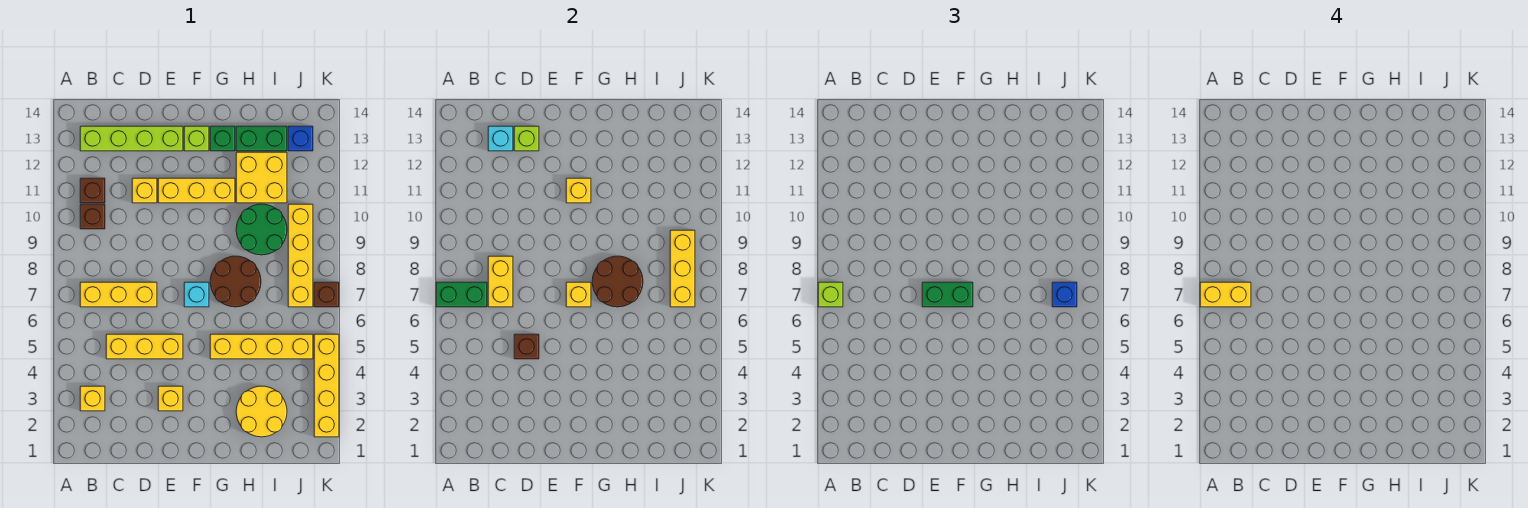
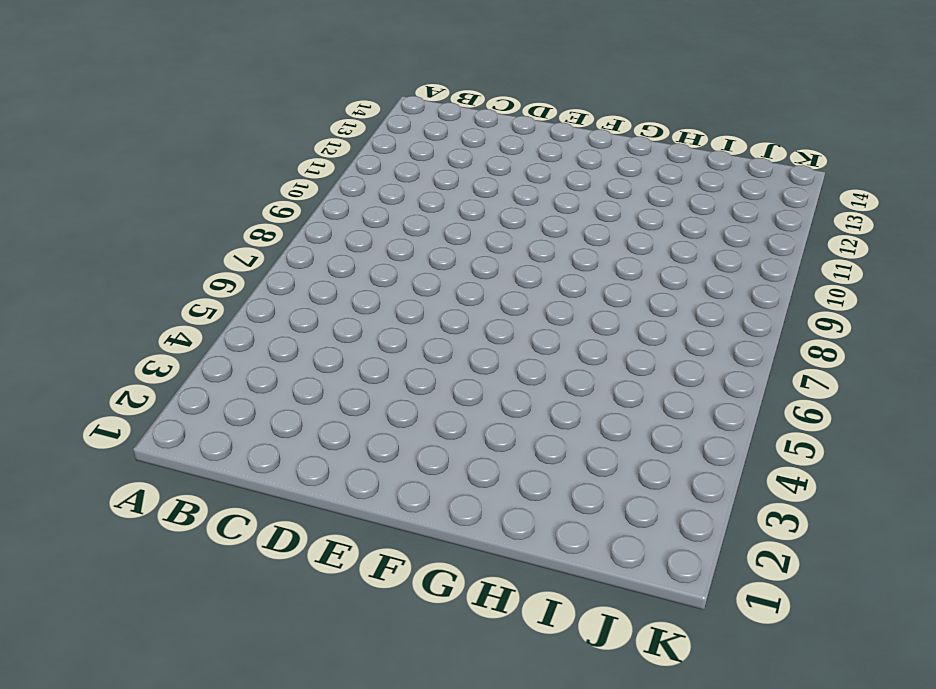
none -> yellow brick B3 level 1
none -> yellow brick B7:D7 level 1
none -> brown brick B10 level 1
none -> brown brick B11 level 1

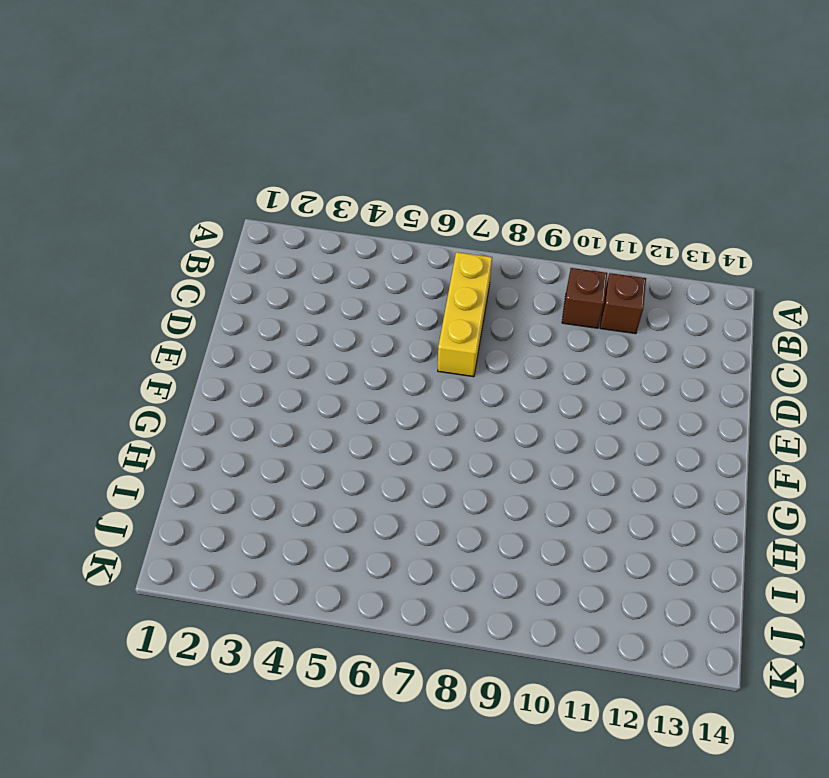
none -> yellow brick B3 level 1
none -> lime brick B13:E13 level 1
none -> yellow brick C5:E5 level 1
none -> yellow brick D11 level 1

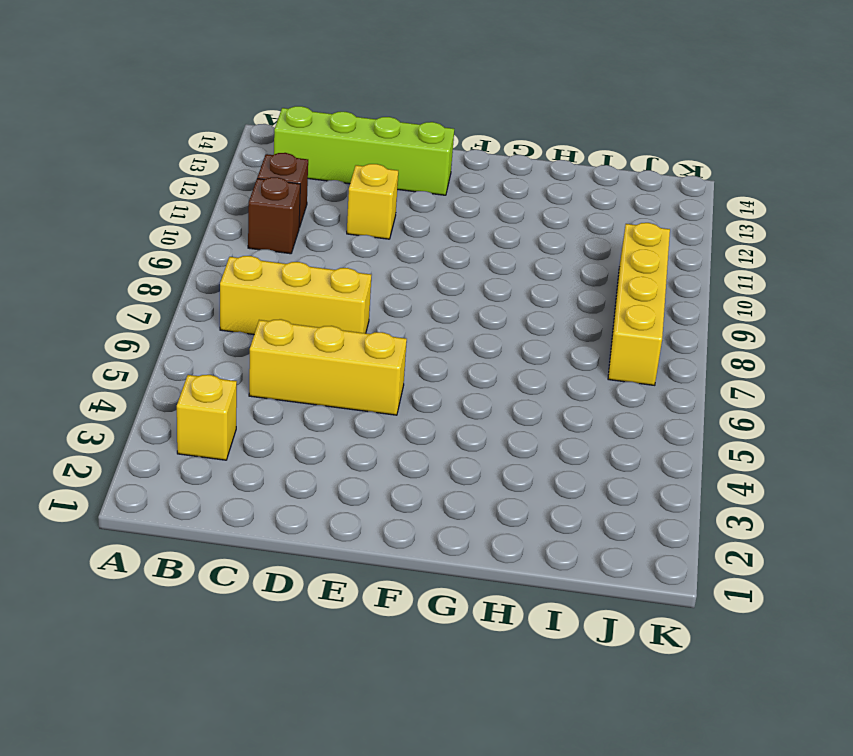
none -> yellow brick E3 level 1
none -> yellow brick E11:G11 level 1
none -> cyan brick F7 level 1
none -> lime brick F13 level 1

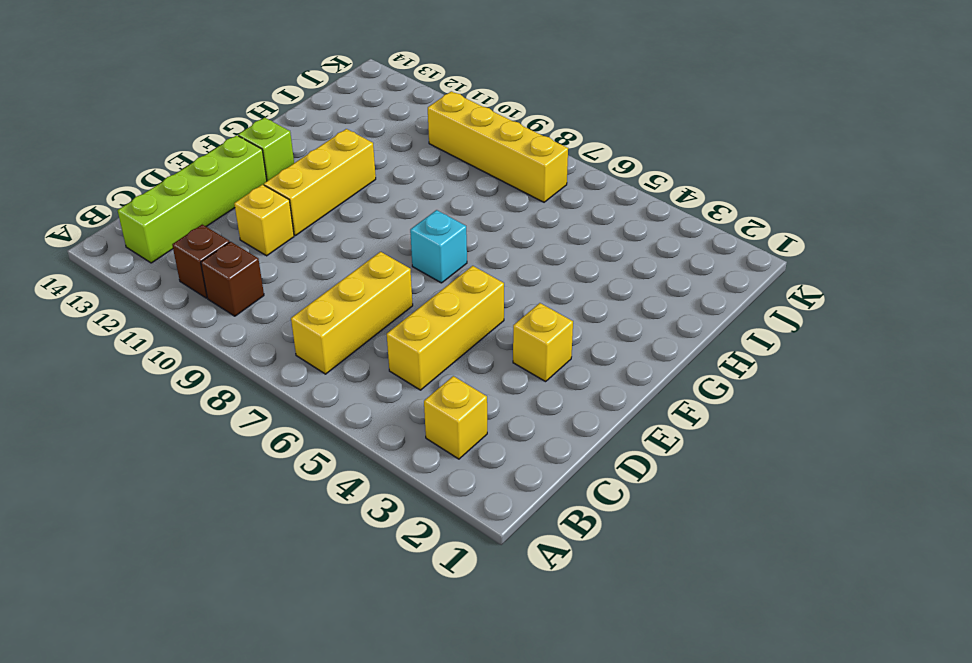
none -> yellow brick G5:J5 level 1
none -> brown round brick G7:H8 level 1
none -> green brick G13 level 1
none -> yellow round brick H2:I3 level 1

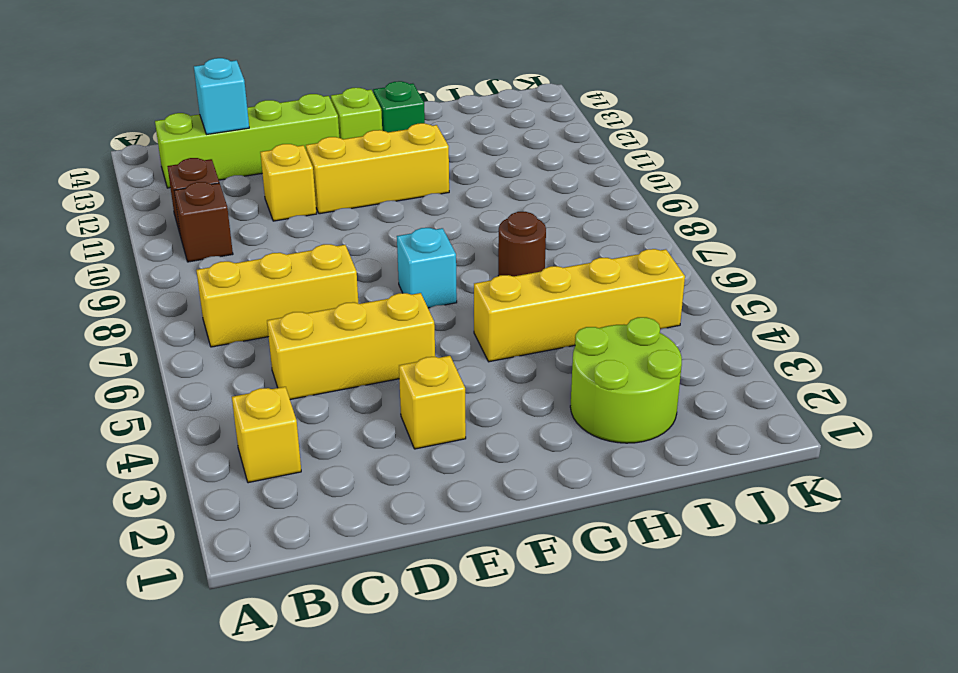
lime round brick H2:I3 level 1 -> yellow round brick H2:I3 level 1
brown round brick H7 level 1 -> brown round brick G7:H8 level 1
none -> green round brick H9:I10 level 1
none -> yellow brick H11:I12 level 1
none -> green brick H13:I13 level 1
none -> yellow brick J7:J10 level 1

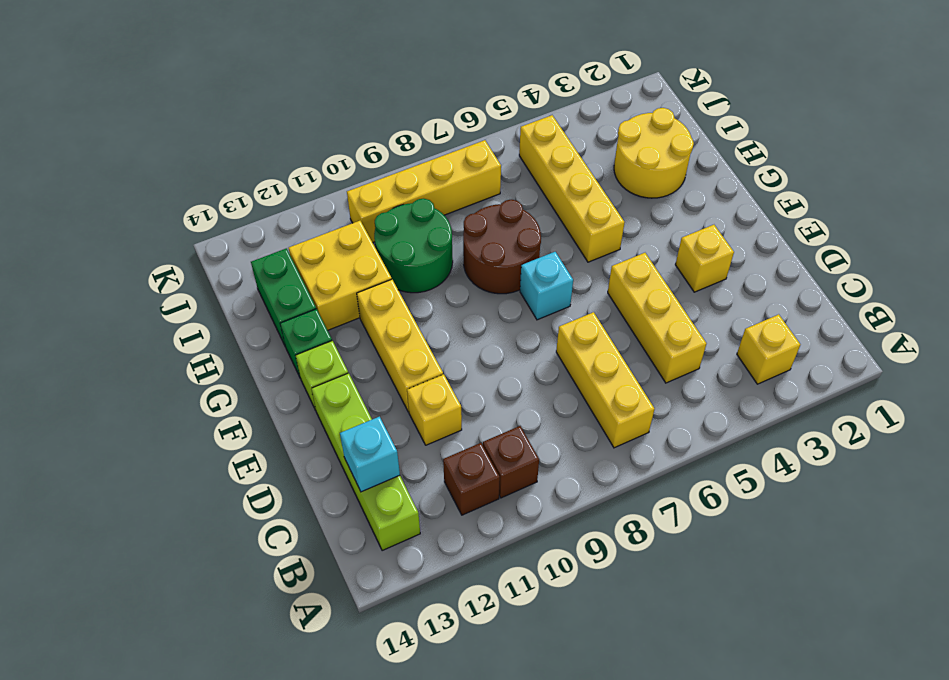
none -> blue brick J13 level 1
none -> yellow brick K2:K5 level 1
none -> brown brick K7 level 1
none -> green brick A7:B7 level 2

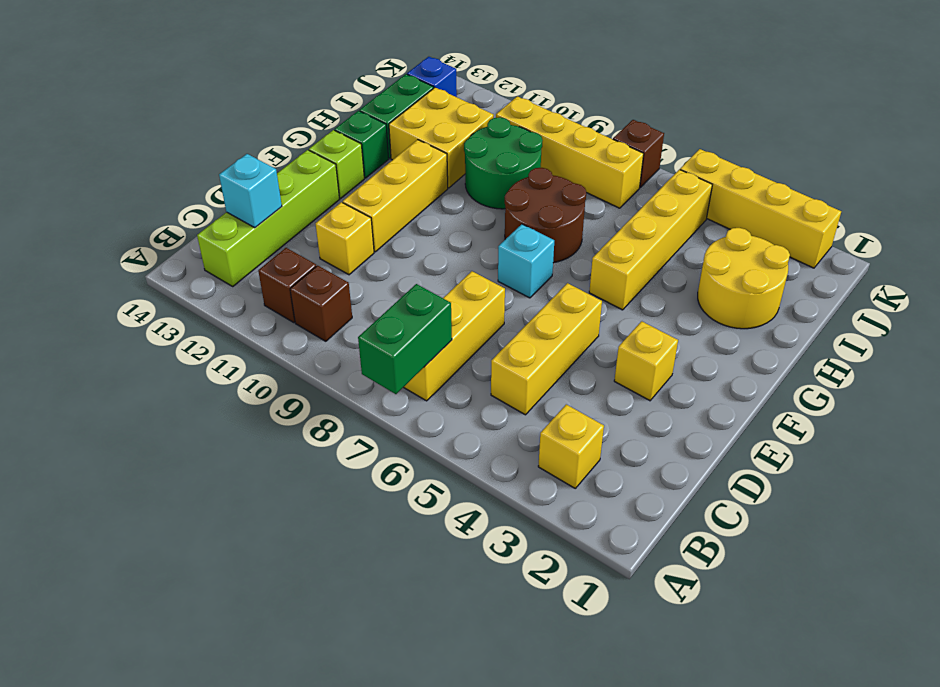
none -> yellow brick C7:C8 level 2
none -> brown brick D5 level 2
none -> lime brick D13 level 2
none -> yellow brick F7 level 2

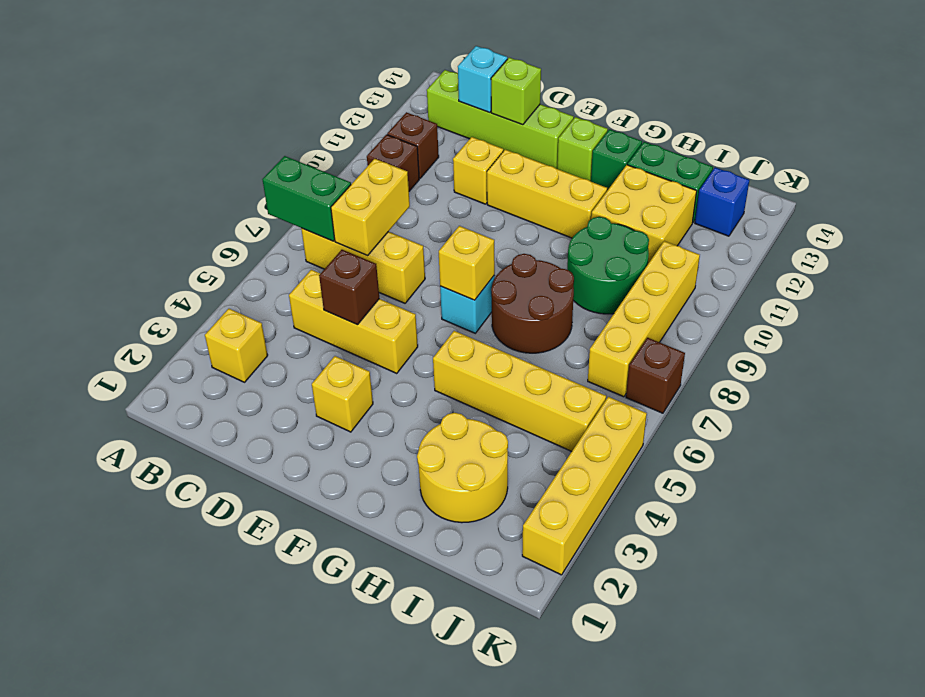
none -> yellow brick F11 level 2
none -> brown round brick G7:H8 level 2
none -> yellow brick J7:J9 level 2
none -> lime brick A7 level 3

